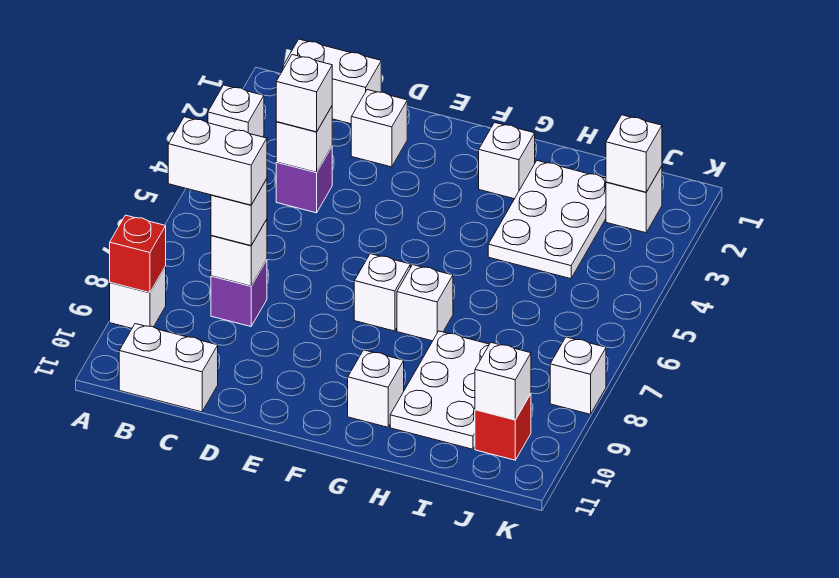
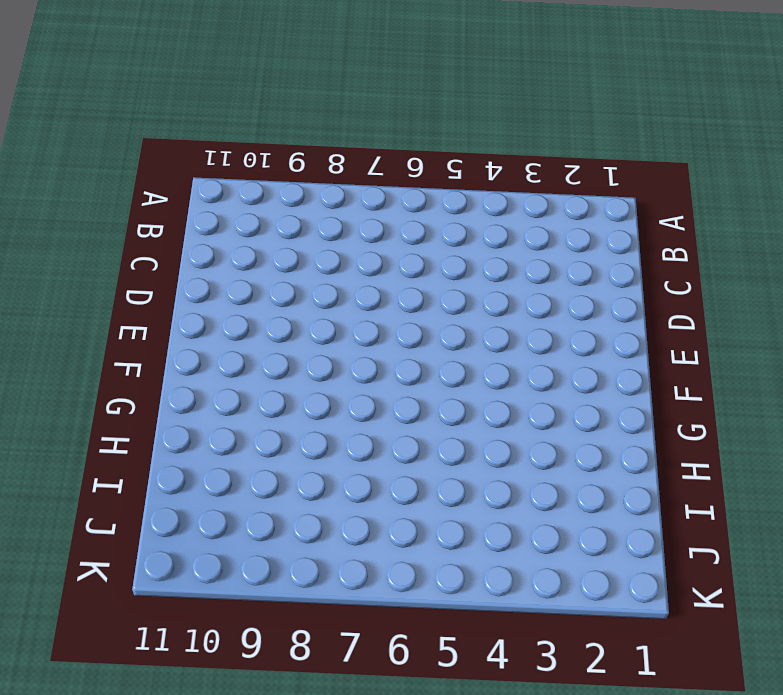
none -> white brick A3 level 1
none -> white brick A9 level 1
none -> white brick B1:C1 level 1

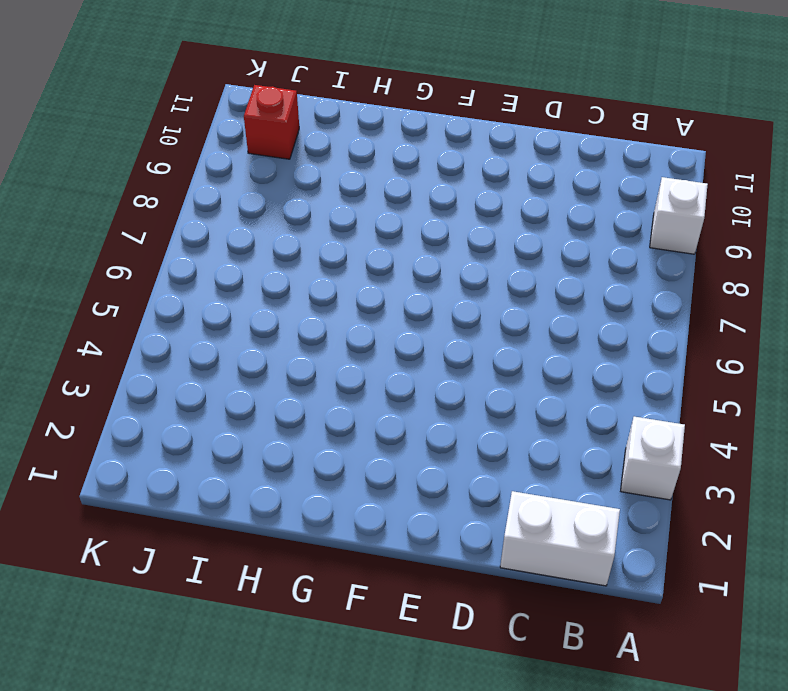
none -> white brick B11:C11 level 1
none -> purple brick C4 level 1
none -> purple brick C8 level 1

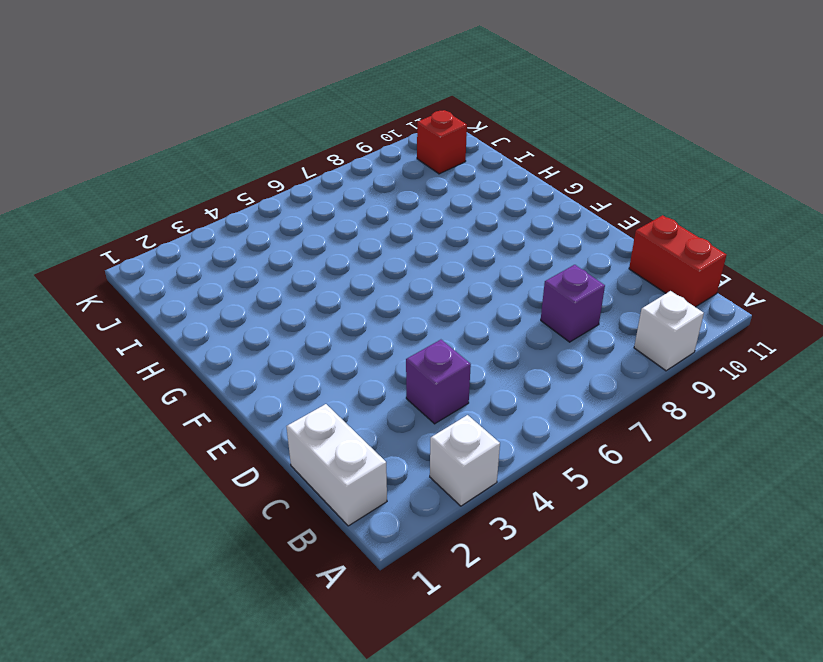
red brick B11:C11 level 1 -> white brick B11:C11 level 1
none -> white brick D2 level 1
none -> white brick F7 level 1
none -> white brick G2 level 1

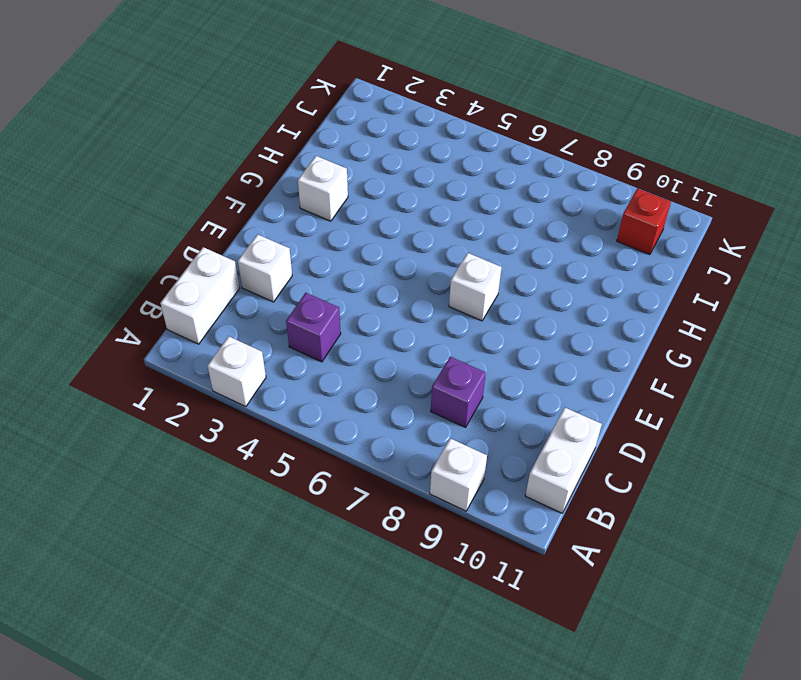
none -> white brick G7 level 1
none -> white brick G10 level 1
none -> white plate H2:I4 level 1

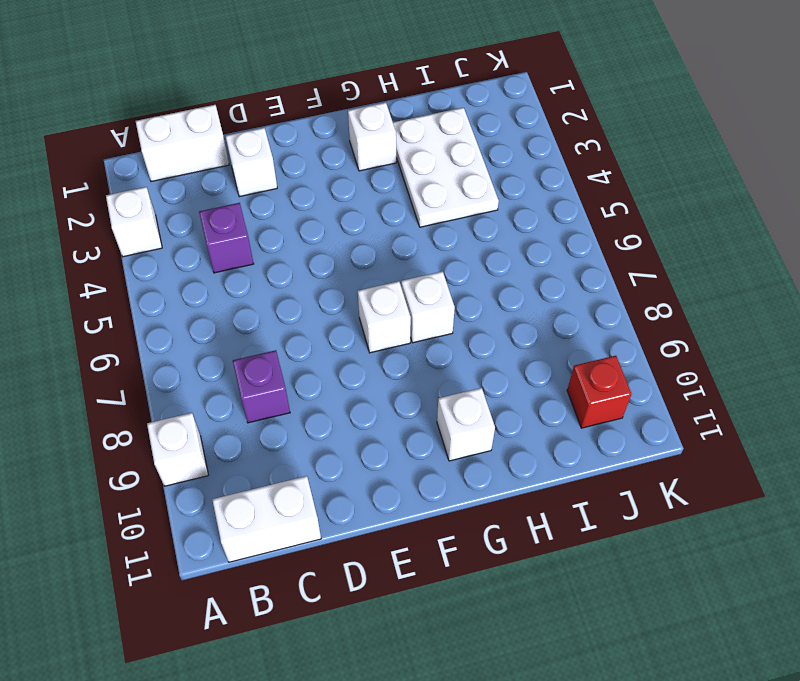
none -> white plate H8:I10 level 1
none -> white brick J2 level 1
none -> white brick K8 level 1

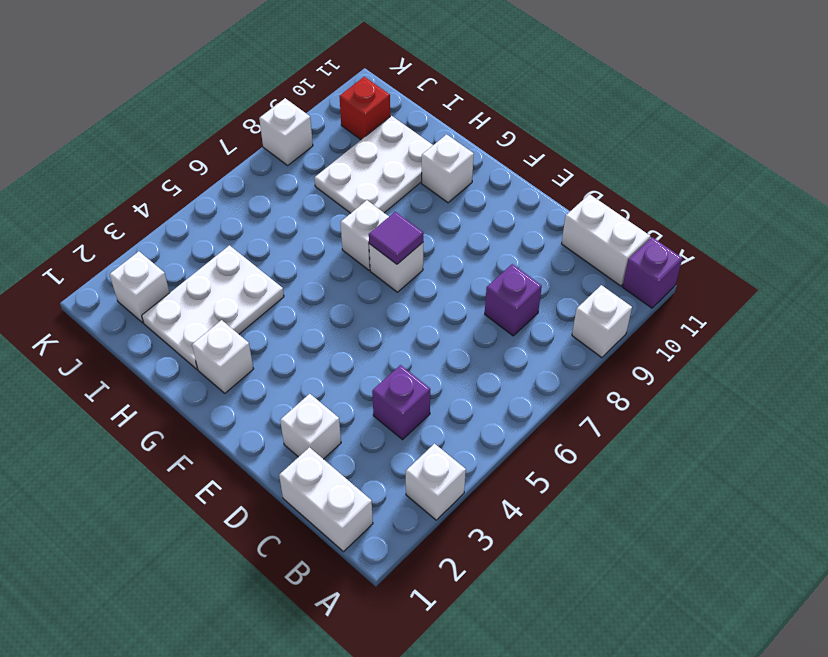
purple brick A11 level 1 -> none
purple tile F7 level 2 -> none
none -> red brick A9 level 2
none -> white brick C4 level 2
none -> white brick C8 level 2

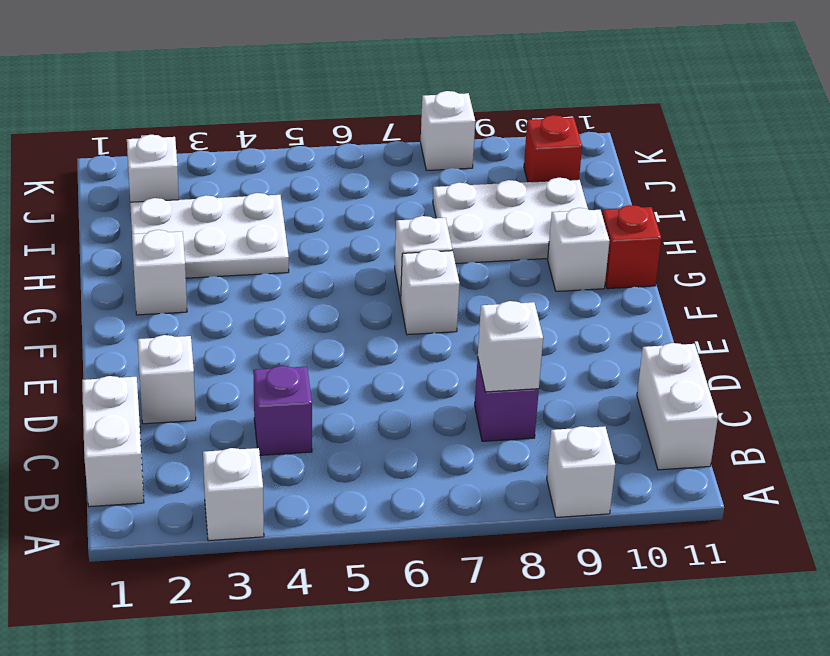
red brick G11 level 1 -> red brick A9 level 2
none -> white brick C4 level 2
none -> white brick J2 level 2
none -> white brick J10 level 2

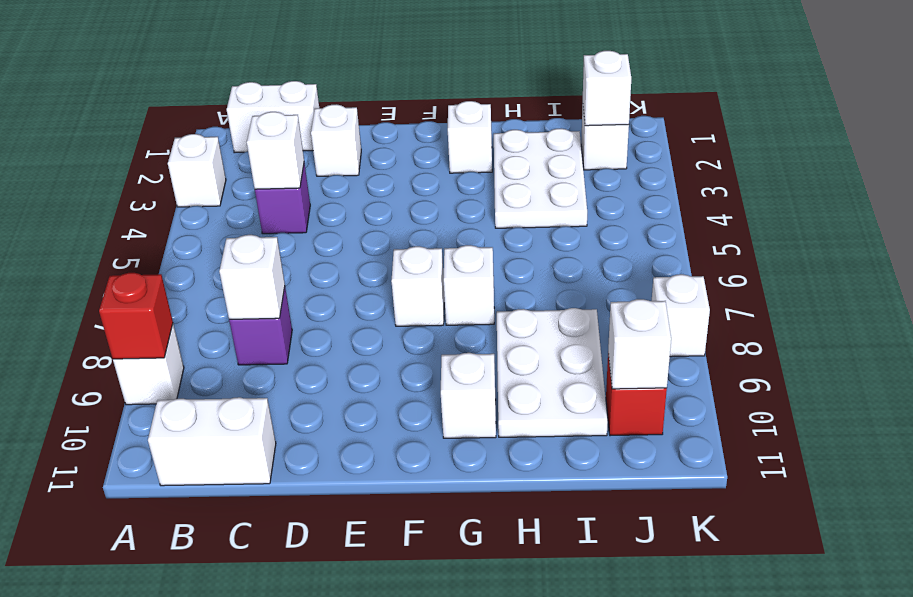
none -> white brick C4 level 3
none -> white brick C8 level 3
none -> white brick B8:C8 level 4

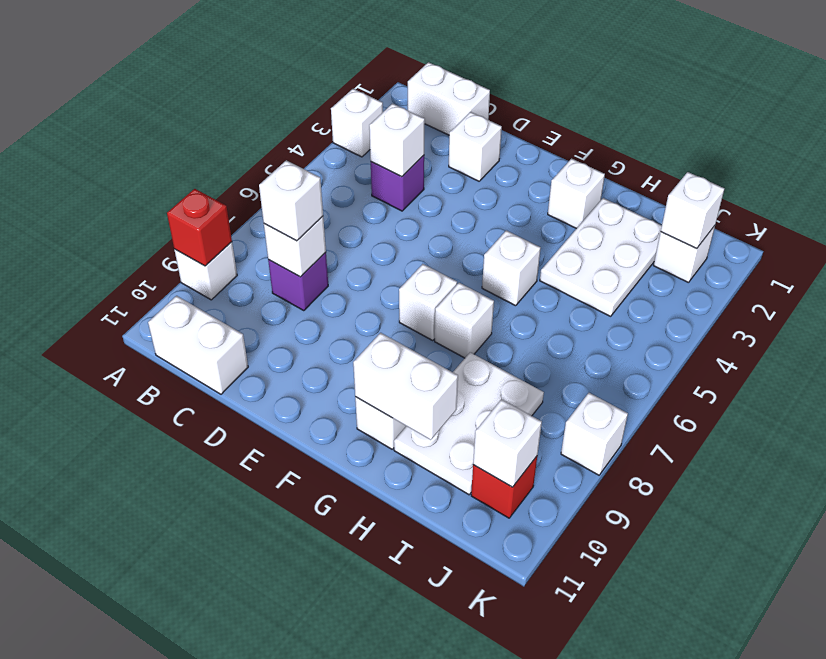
white brick G5 level 1 -> white brick C4 level 3
white brick G10:H10 level 2 -> white brick B8:C8 level 4

